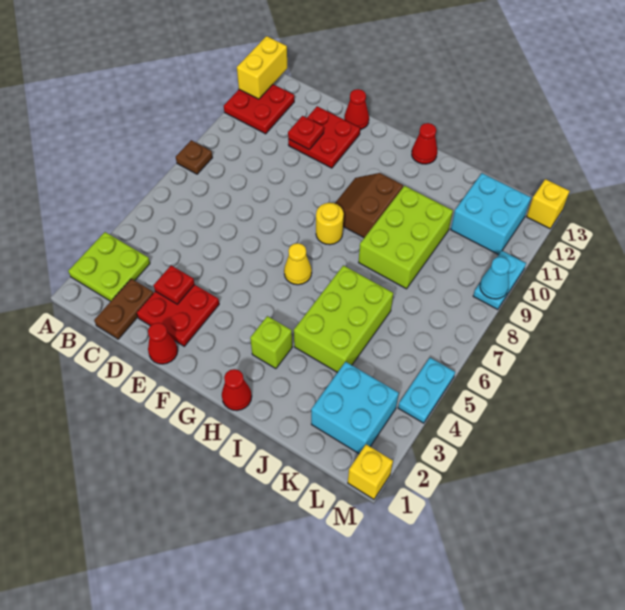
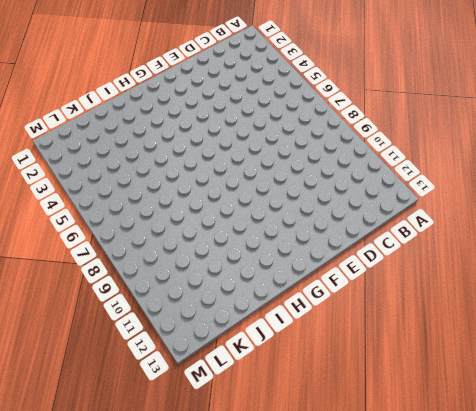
none -> lime plate A2:B3 level 1
none -> brown plate A8 level 1
none -> red plate A11:B12 level 1

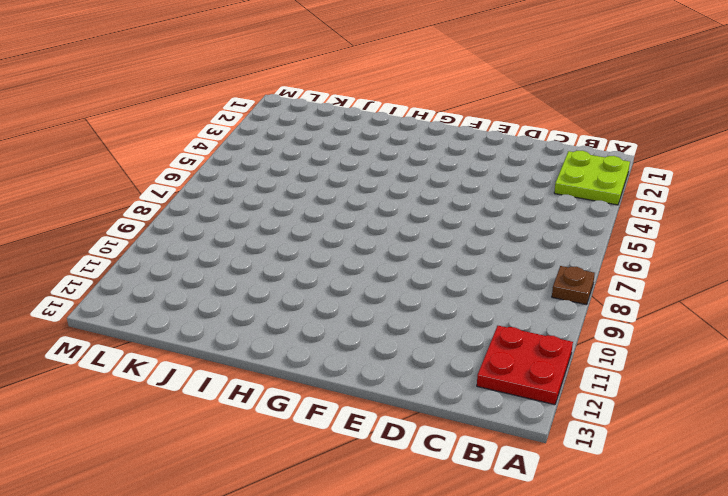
none -> brown plate C1:C2 level 1
none -> red plate D2:E3 level 1
none -> red plate D11:E12 level 1

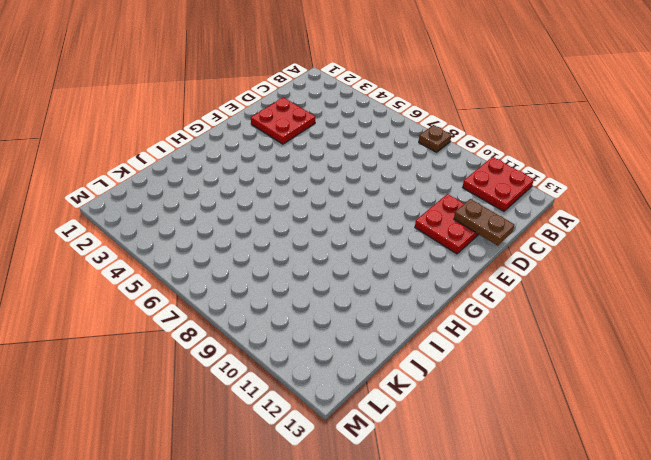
brown plate D12:D13 level 2 -> brown plate C1:C2 level 1
none -> lime plate A2:B3 level 1
none -> red cone E1 level 1
none -> red cone E13 level 1

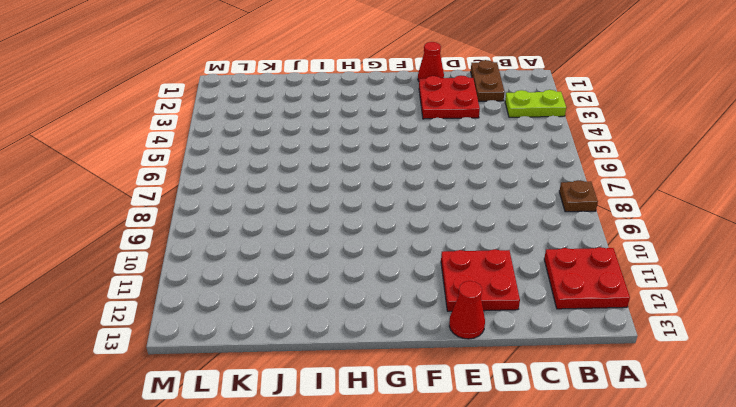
lime plate A3:B3 level 1 -> lime plate A2:B3 level 1
none -> yellow cone G6 level 1
none -> yellow round brick G8 level 1
none -> brown slope G9:H10 level 1 top H

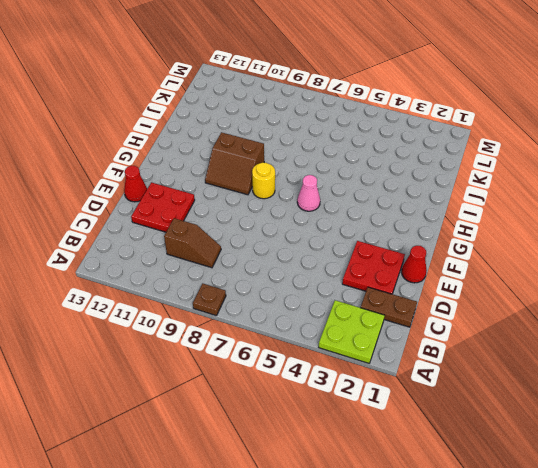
brown slope C9:C10 level 1 top 10 -> none
pink cone G6 level 1 -> yellow cone G6 level 1
none -> red plate A11:B12 level 1
none -> red cone H1 level 1
none -> lime brick H3 level 1

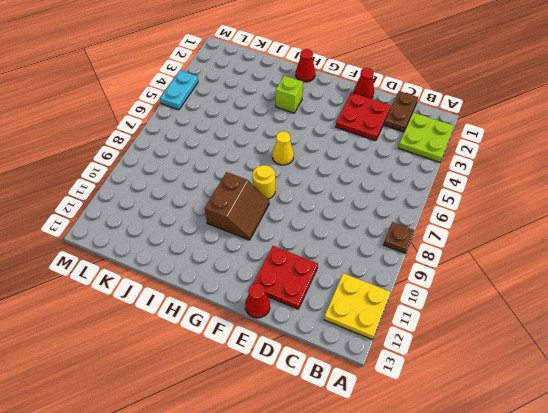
yellow plate A11:B12 level 1 -> red plate A11:B12 level 1
none -> red cone H13 level 1
none -> lime brick I4:J6 level 1
none -> lime brick I8:J10 level 1

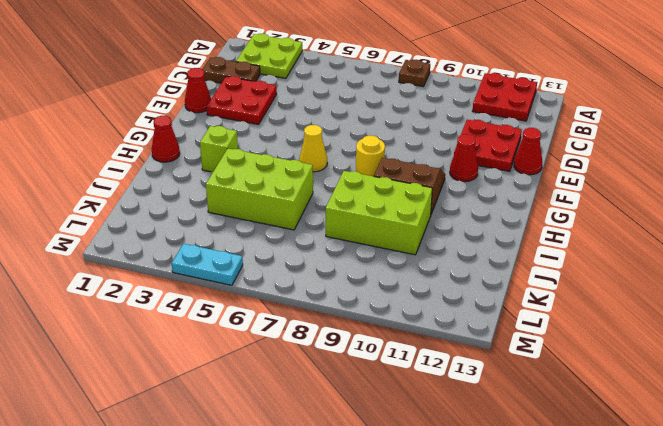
red cone F11 level 1 -> red cone H13 level 1
none -> cyan brick K2:L3 level 1
none -> cyan brick K11:L12 level 1
none -> yellow brick M1 level 1

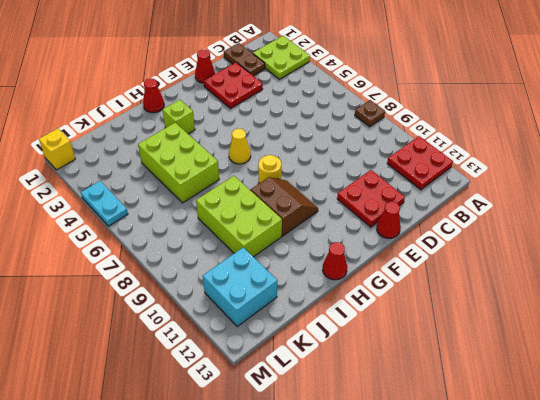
none -> cyan brick K2:L3 level 1
none -> cyan plate M9:M10 level 1
none -> yellow brick M13 level 1

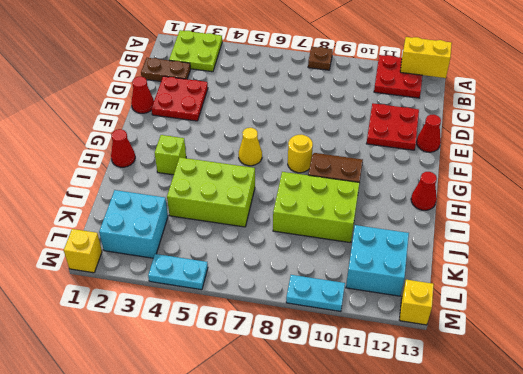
none -> red plate D3 level 2
none -> red plate D11 level 2
none -> cyan cone M9 level 2

